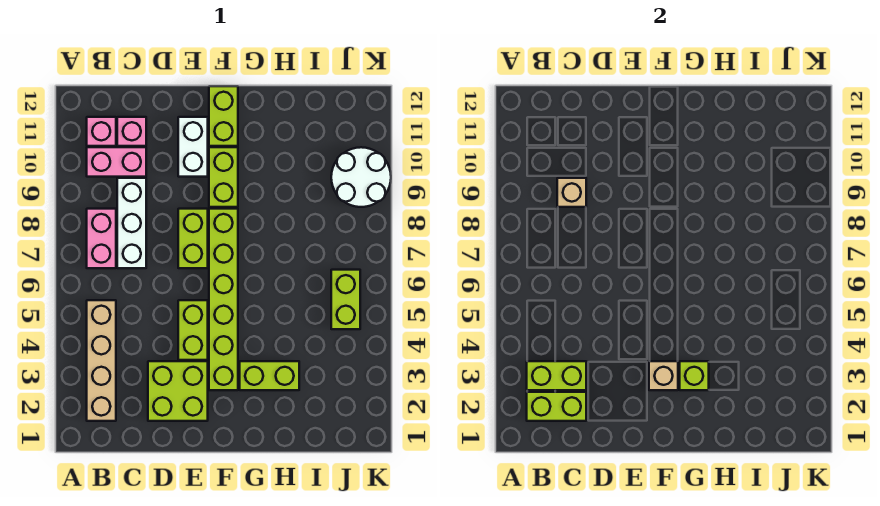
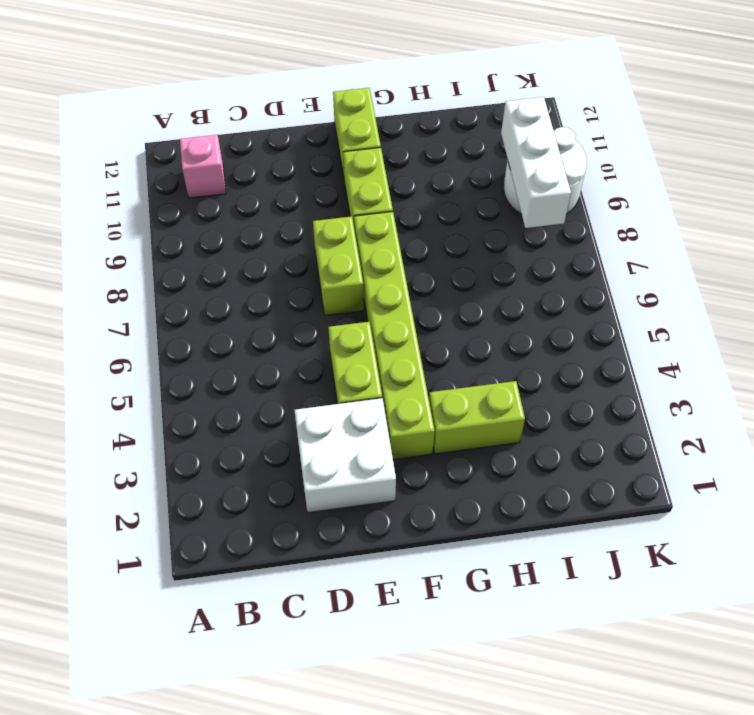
white brick D2:E3 level 1 -> lime brick D2:E3 level 1
white brick J8:J10 level 2 -> white brick C7:C9 level 1
none -> tan brick B2:B5 level 1
none -> pink brick B7:B8 level 1
none -> pink brick B10:C10 level 1

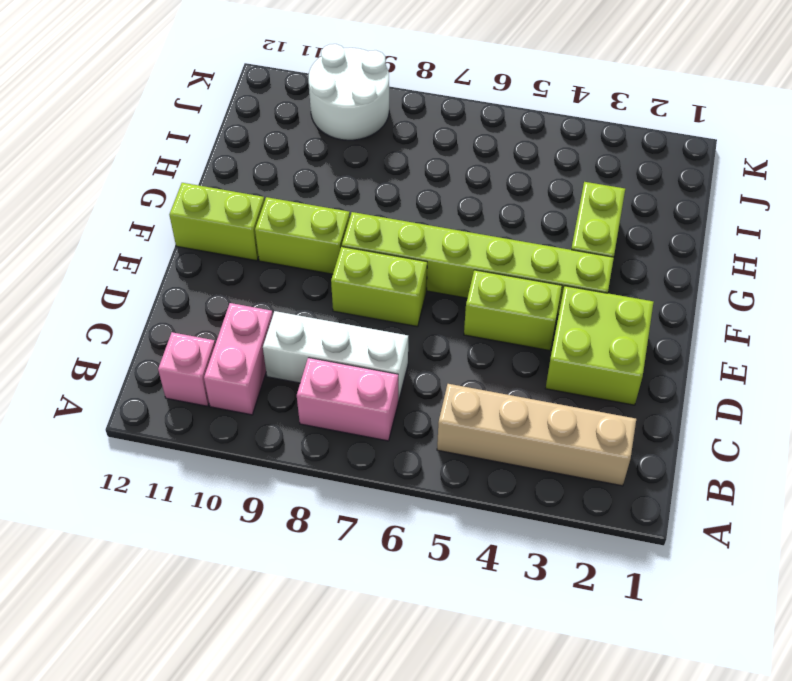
none -> pink brick C11 level 1
none -> white brick E10:E11 level 1
none -> lime brick J5:J6 level 1

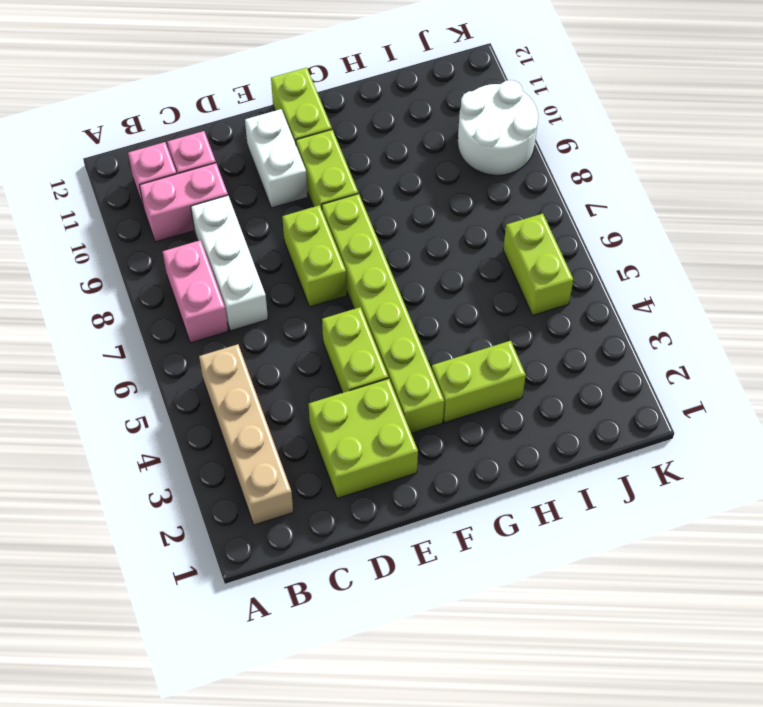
none -> lime brick B2:C2 level 2
none -> lime brick B3:C3 level 2
none -> tan brick C9 level 2

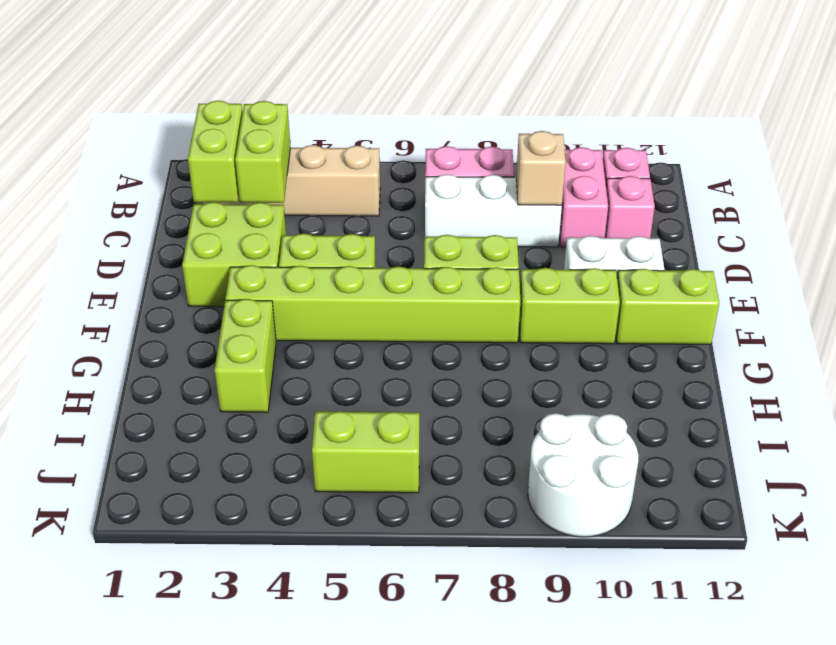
none -> tan brick F3 level 2
none -> lime brick G3 level 2

